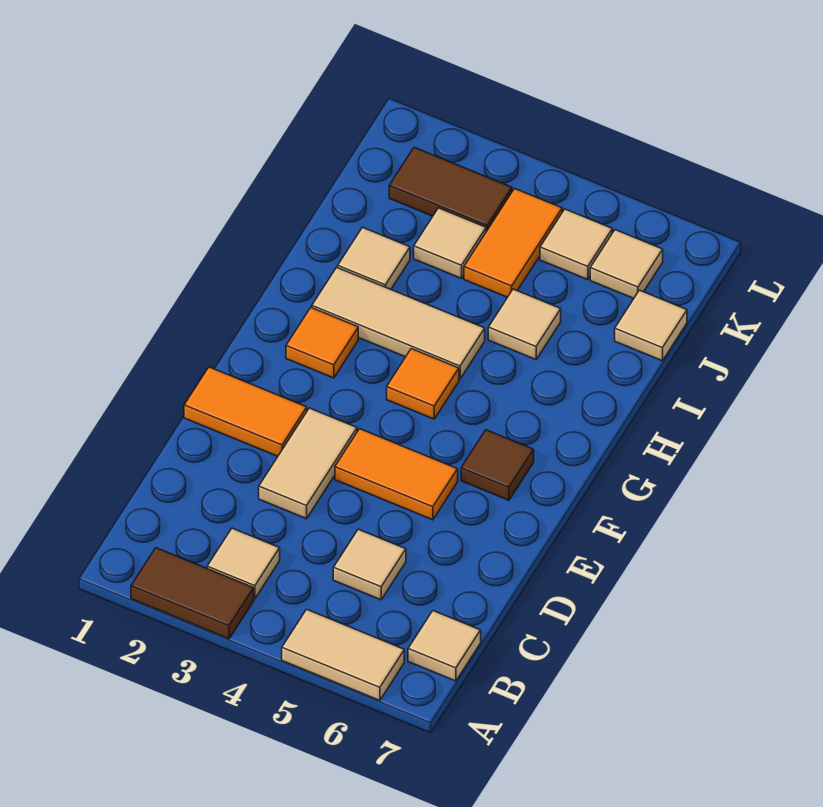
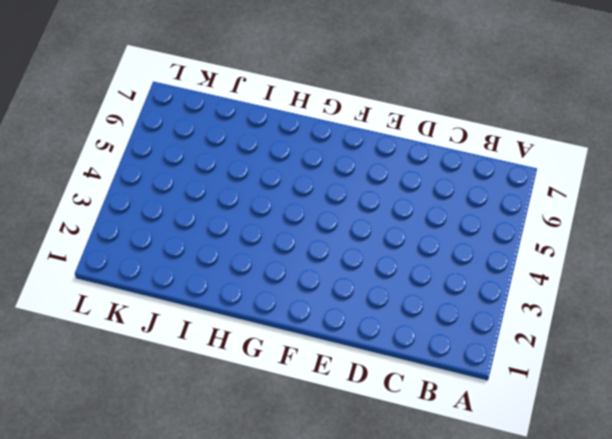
none -> brown tile A2:A3 level 1
none -> tan tile A5:A6 level 1
none -> tan tile B3 level 1

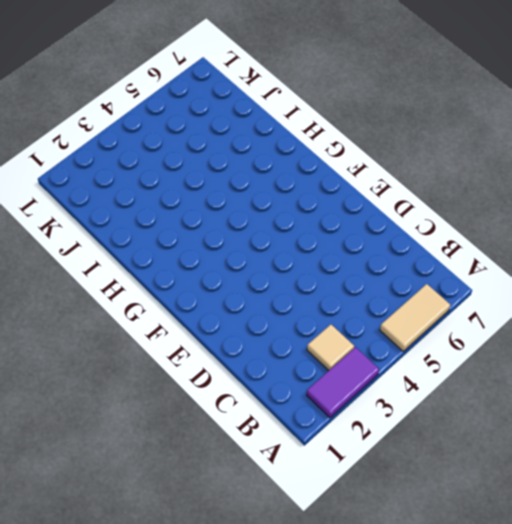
purple tile A2:A3 level 1 -> brown tile A2:A3 level 1
none -> tan tile B7 level 1
none -> tan tile C5 level 1
none -> tan tile D3:E3 level 1

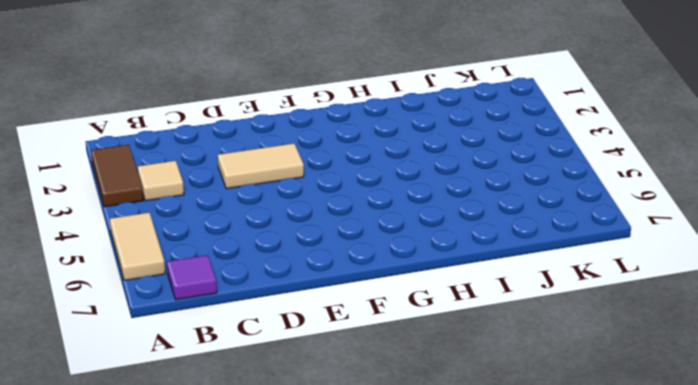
purple tile B7 level 1 -> tan tile B7 level 1
none -> tan tile C5 level 1
none -> orange tile E1:E2 level 1
none -> orange tile E4:E5 level 1

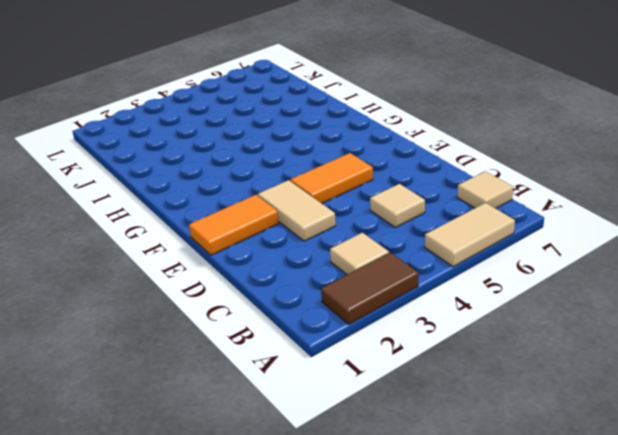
none -> brown tile F6 level 1
none -> orange tile G2 level 1
none -> orange tile G4 level 1

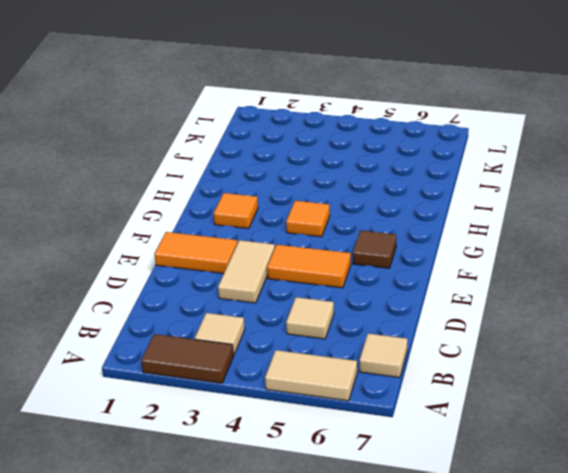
none -> tan tile H2:H4 level 1
none -> tan tile I2 level 1
none -> tan tile I5 level 1

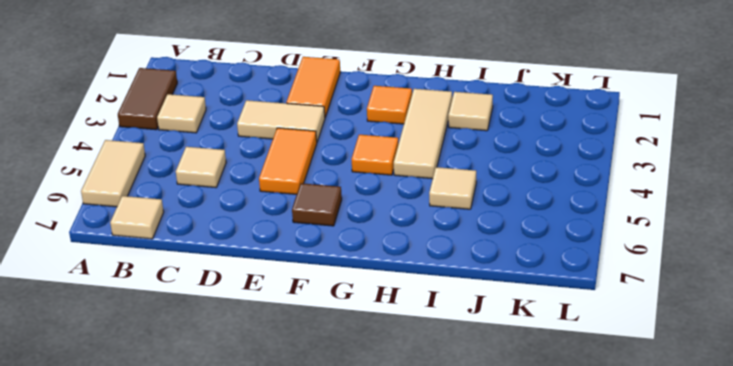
none -> tan tile J3 level 1
none -> orange tile J4:K4 level 1
none -> tan tile J7 level 1

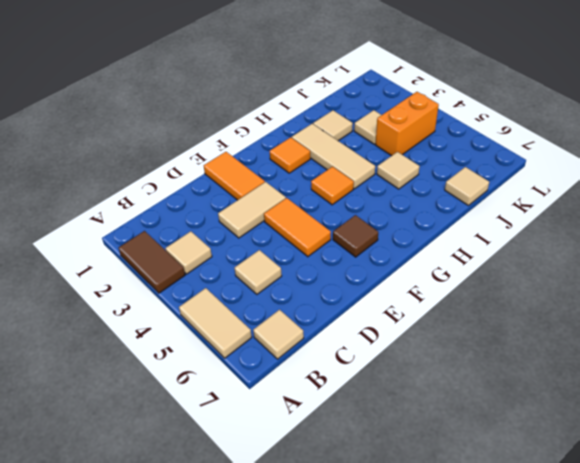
orange brick J4:K4 level 1 -> orange tile J4:K4 level 1
none -> brown tile K2:K3 level 1
none -> tan tile K5 level 1
none -> tan tile K6 level 1

